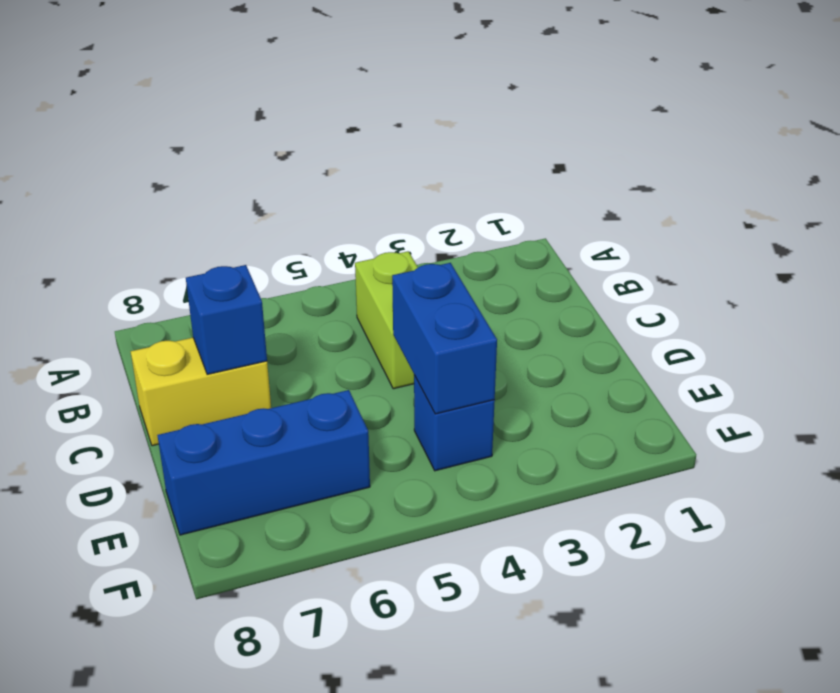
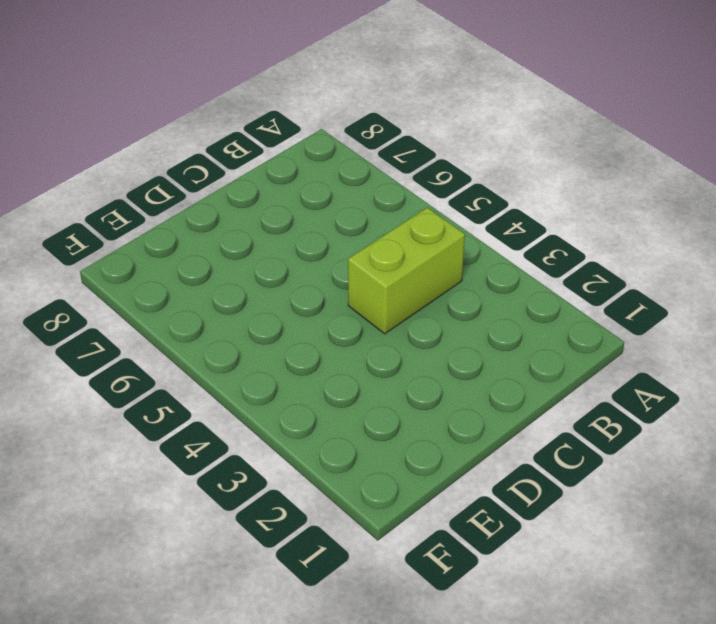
none -> yellow brick C7:C8 level 1
none -> blue brick E4 level 1

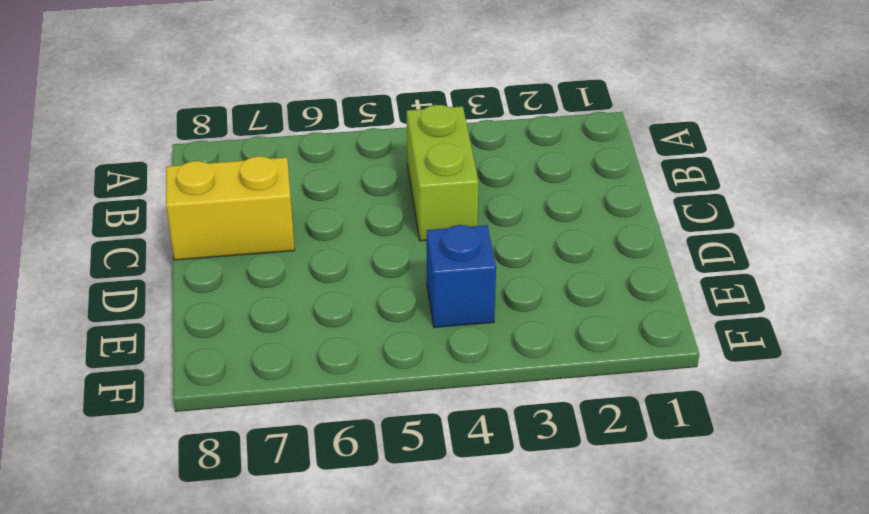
none -> blue brick E6:E8 level 1
none -> blue brick C7 level 2

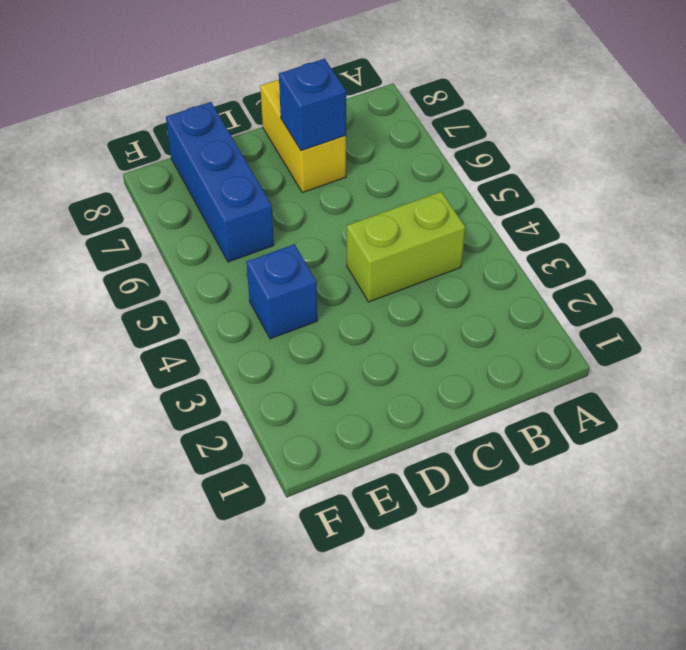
none -> blue brick D4:E4 level 2

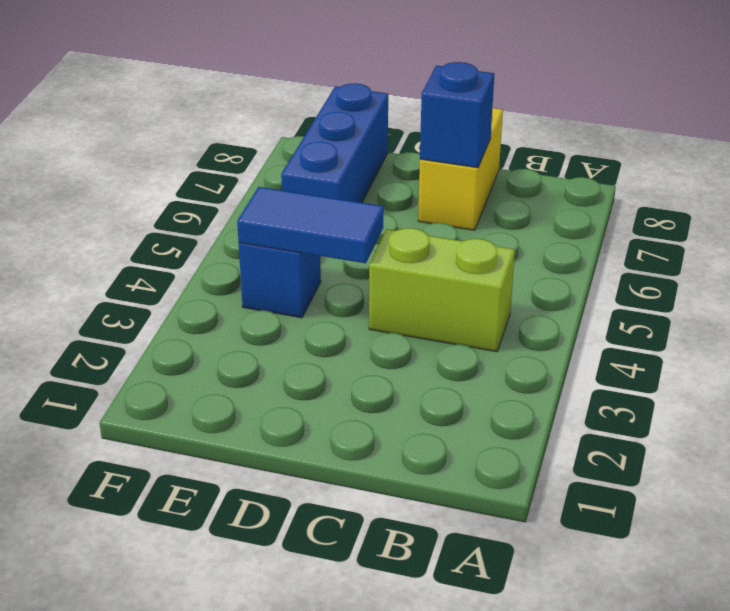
blue tile D4:E4 level 2 -> blue brick D4:E4 level 2

